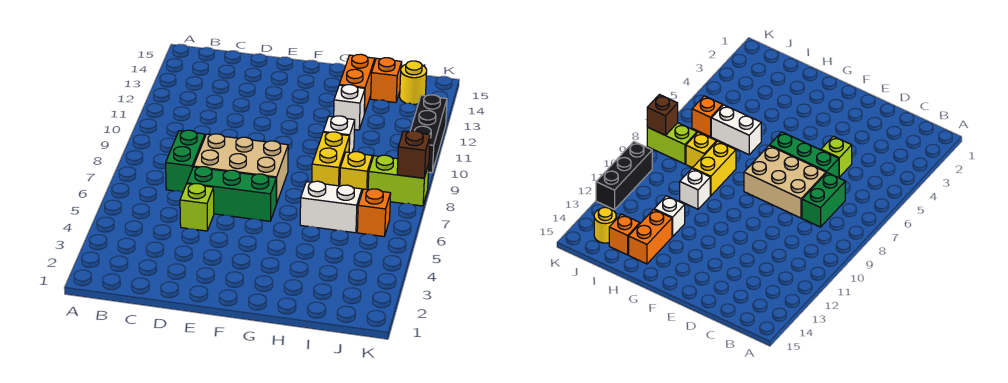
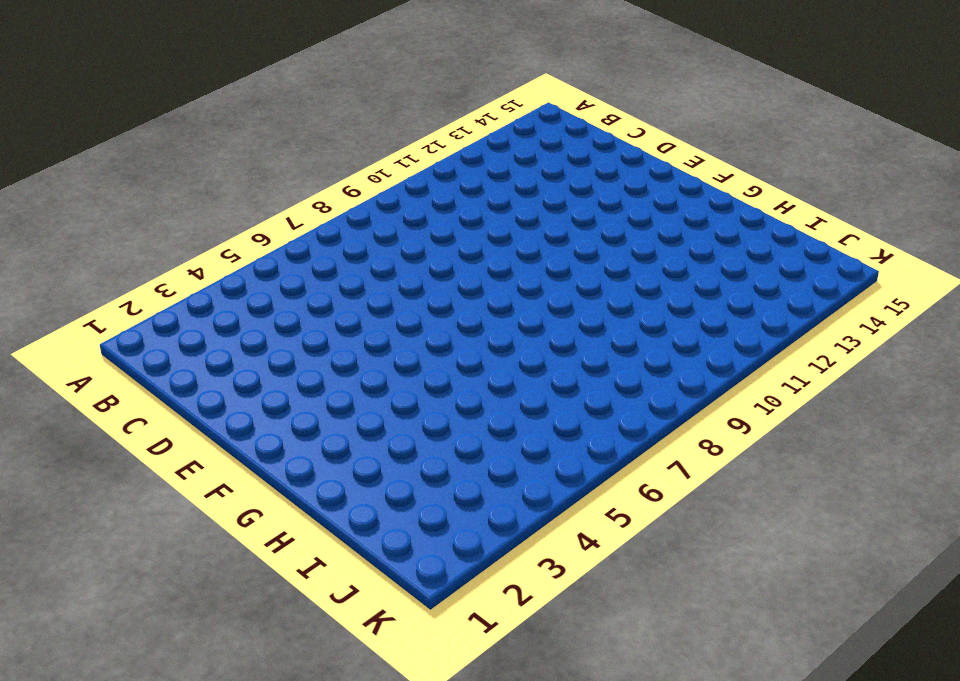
none -> green brick C7:C8 level 1
none -> lime brick D5 level 1
none -> green brick D6:F6 level 1

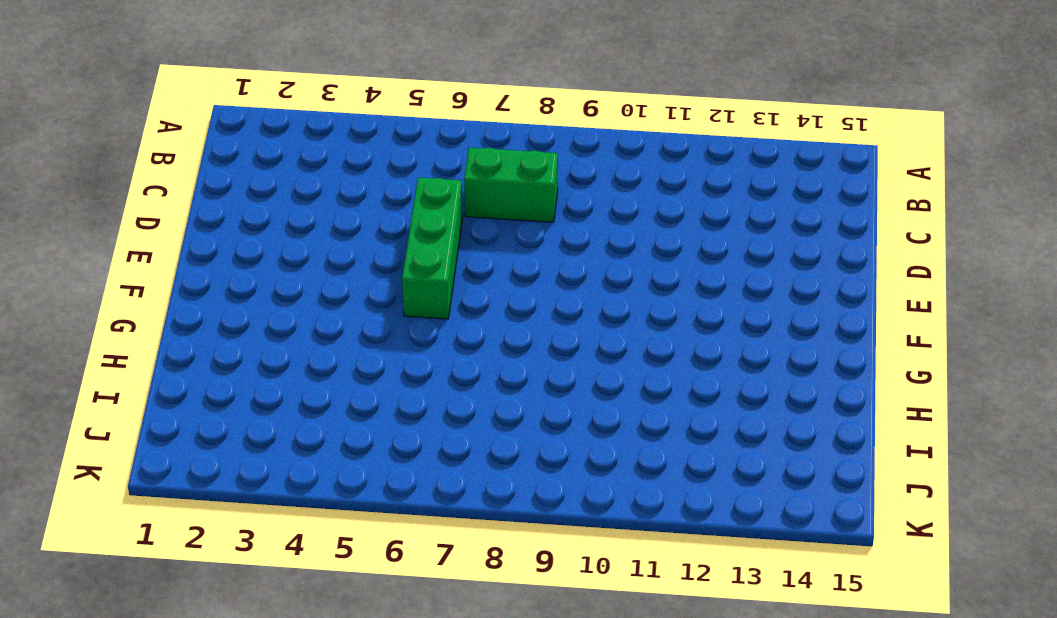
none -> lime brick D5 level 1
none -> tan brick D7:F8 level 1
none -> white brick H6:I6 level 1

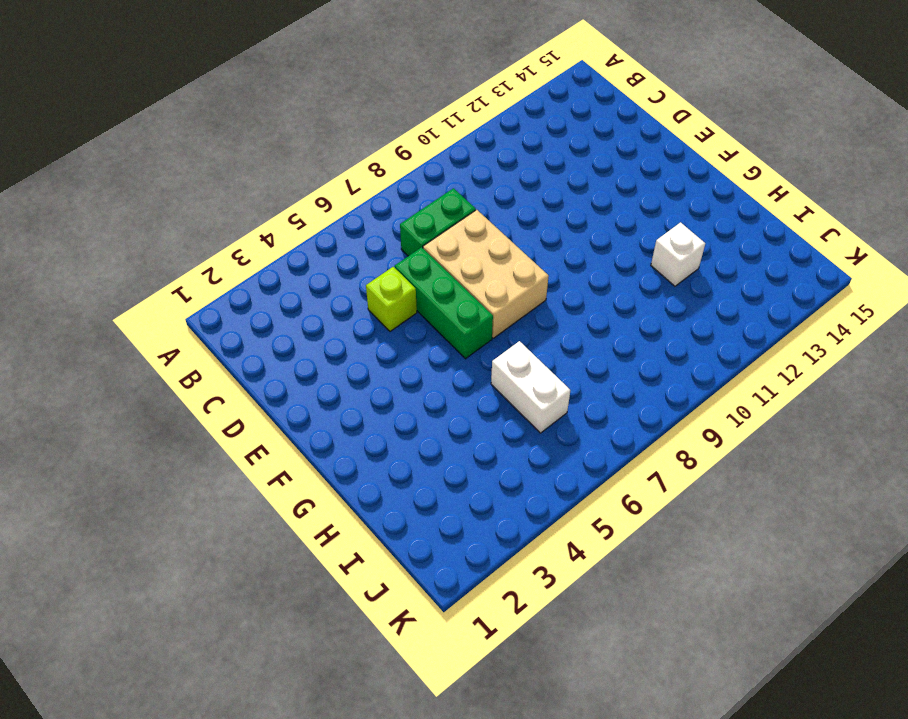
none -> yellow brick H8:H9 level 1
none -> white brick H10 level 1
none -> orange brick H13:H14 level 1

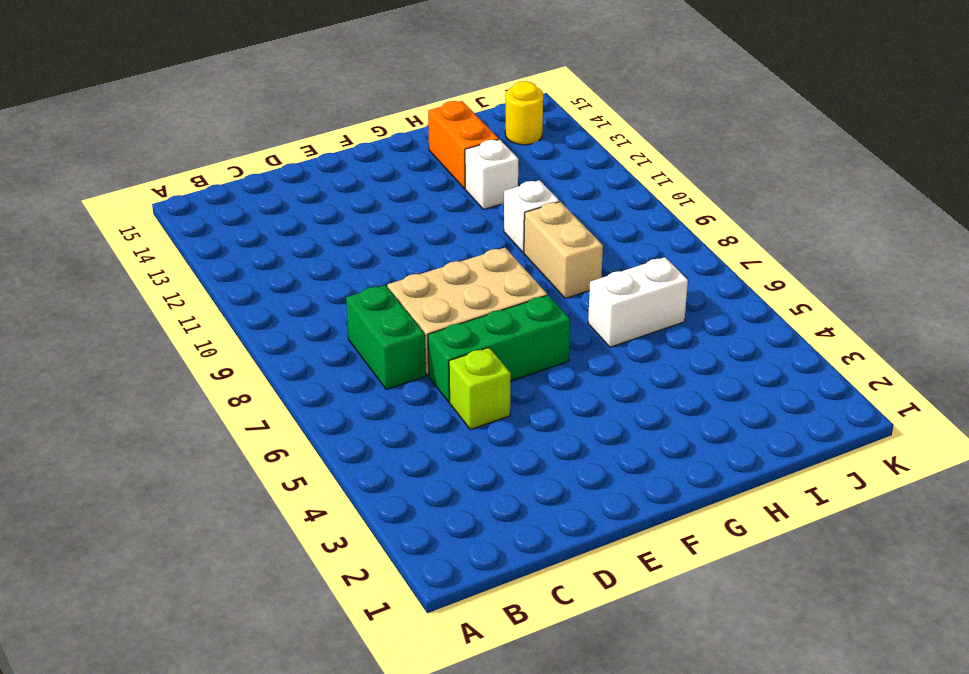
tan brick H8:H9 level 1 -> yellow brick H8:H9 level 1
none -> yellow brick I8 level 1
none -> orange brick I14 level 1
none -> orange brick J6 level 1

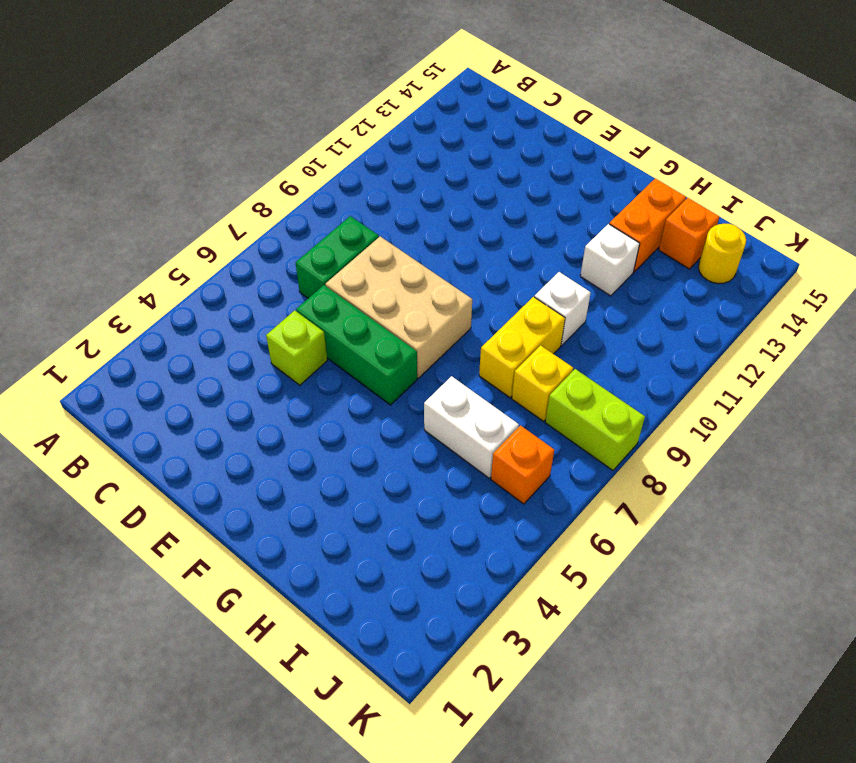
none -> black brick K10:K12 level 1
none -> brown brick K8 level 2

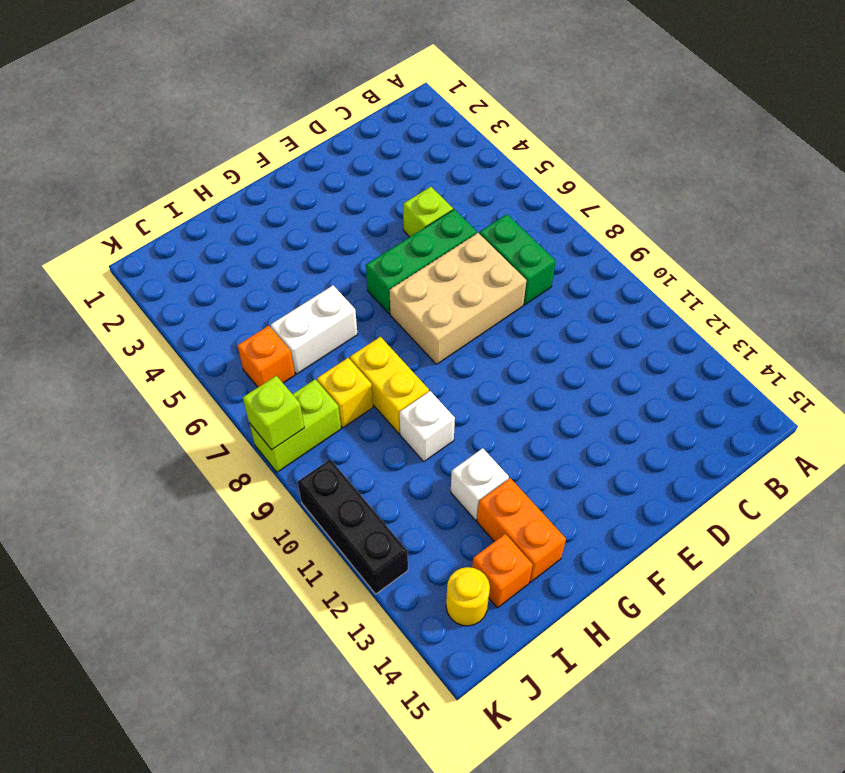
lime brick K8 level 2 -> brown brick K8 level 2

